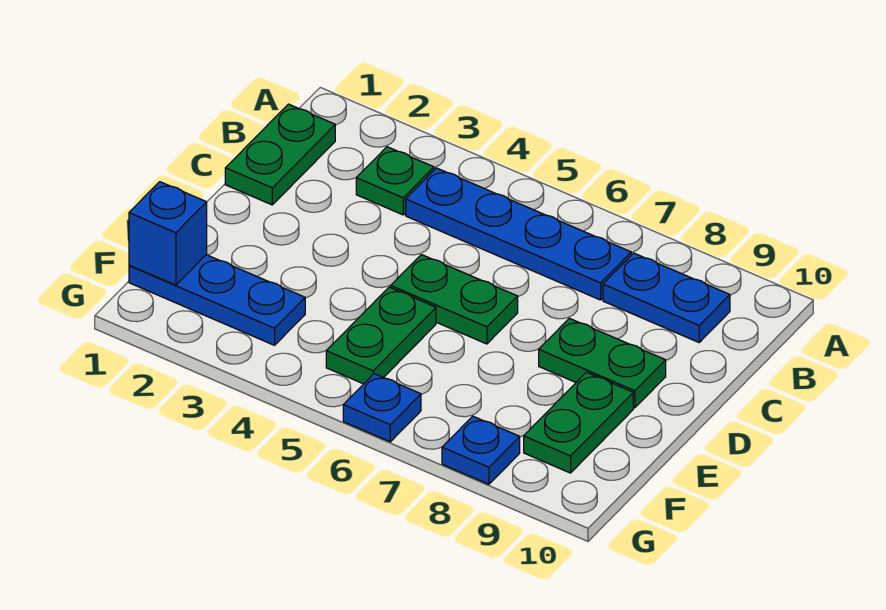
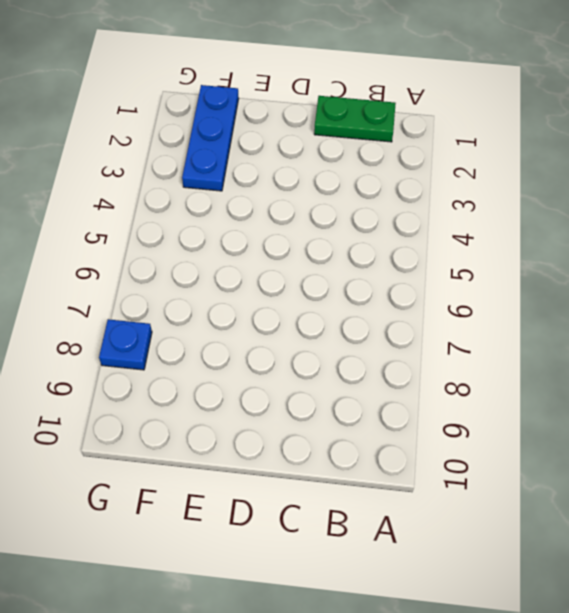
none -> green plate B3 level 1
none -> blue plate B4:B7 level 1
none -> blue plate B8:B9 level 1

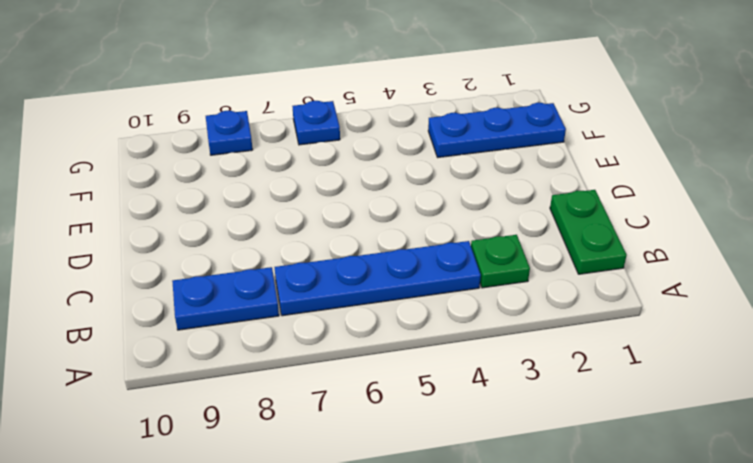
none -> green plate D5:D6 level 1
none -> green plate D8:D9 level 1
none -> green plate E5:F5 level 1

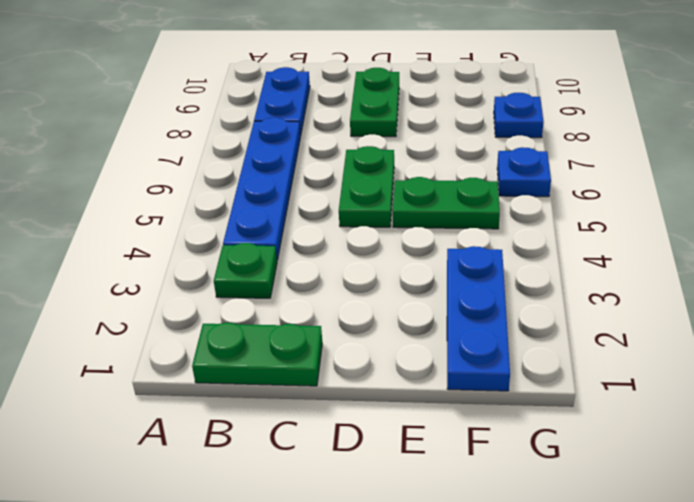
none -> green plate E9:F9 level 1
none -> blue brick F1 level 2

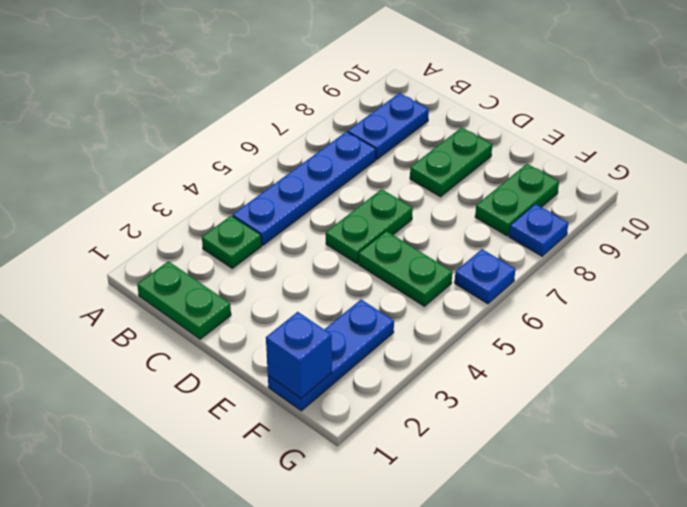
green plate F8:F9 level 1 -> green plate E9:F9 level 1

